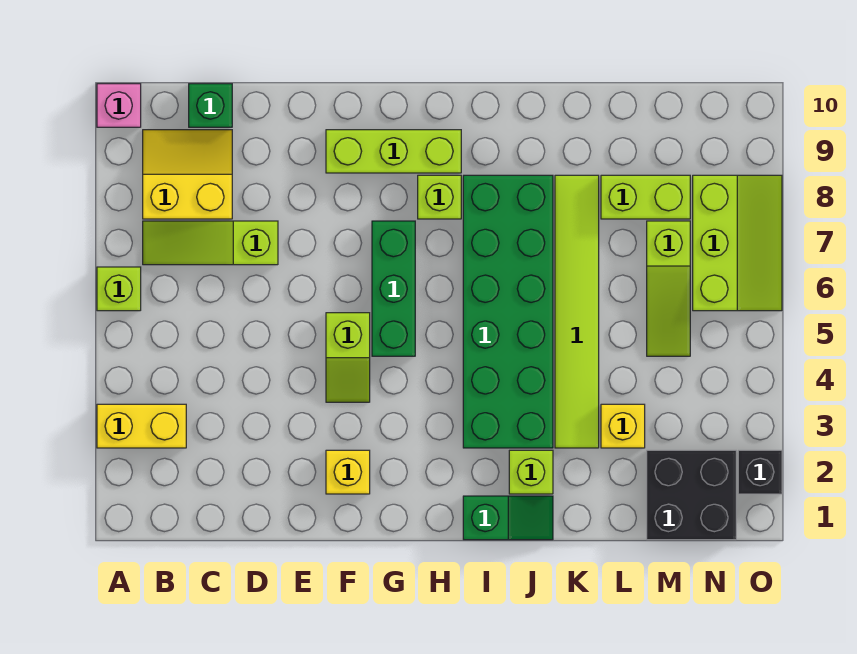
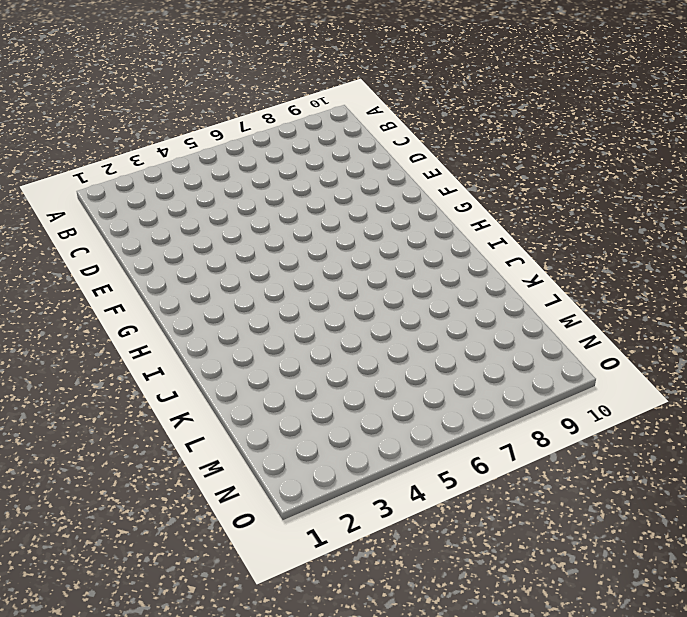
none -> yellow brick A3:B3 level 1
none -> lime brick A6 level 1
none -> pink brick A10 level 1

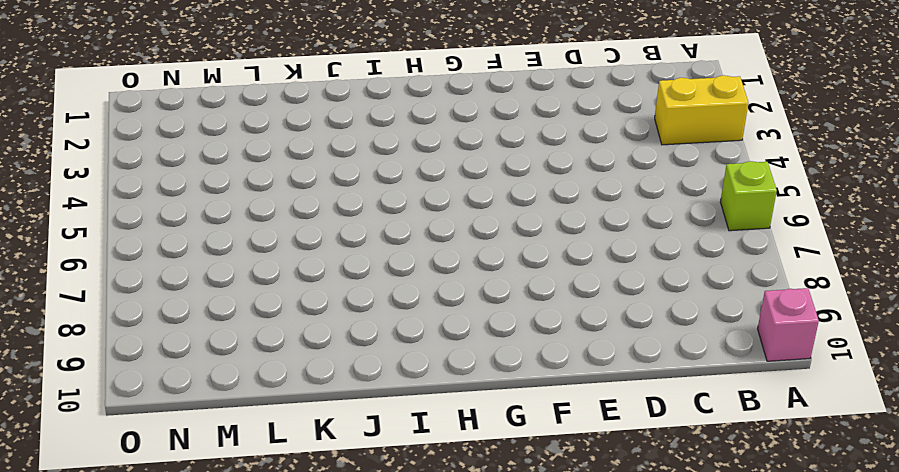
none -> lime slope B7:D7 level 1 top D
none -> yellow slope B8:C9 level 1 top 8
none -> green brick C10 level 1

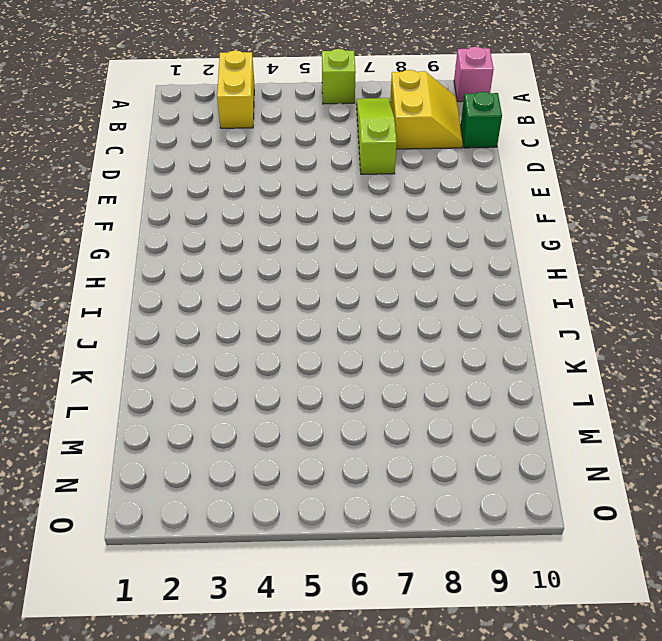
none -> yellow brick F2 level 1
none -> lime slope F4:F5 level 1 top 5
none -> lime brick F9:H9 level 1

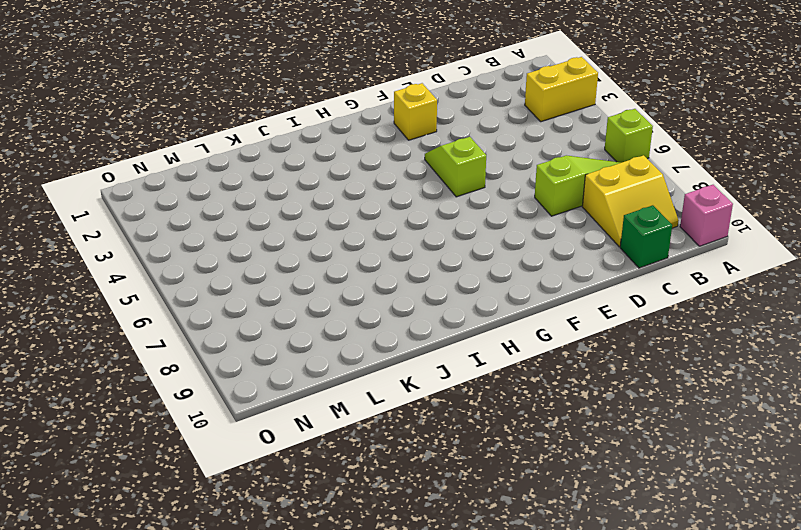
none -> lime brick F9:H9 level 1
none -> green brick G5:G7 level 1
none -> lime brick H8 level 1

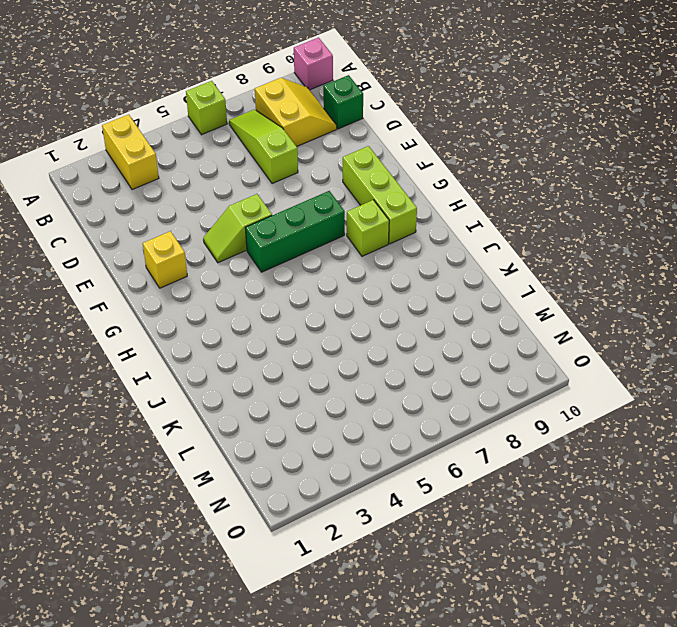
none -> green slope I1:J1 level 1 top I
none -> green brick I3:J8 level 1
none -> lime brick J2 level 1

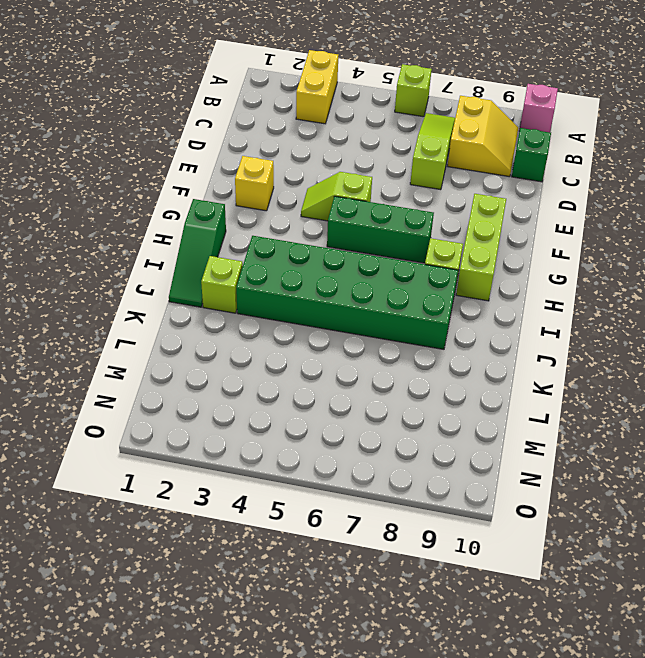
green slope H1:J1 level 1 top H -> green slope I1:J1 level 1 top I
none -> lime tile K3:K8 level 1
none -> yellow brick L3 level 1
none -> lime brick L8:M8 level 1

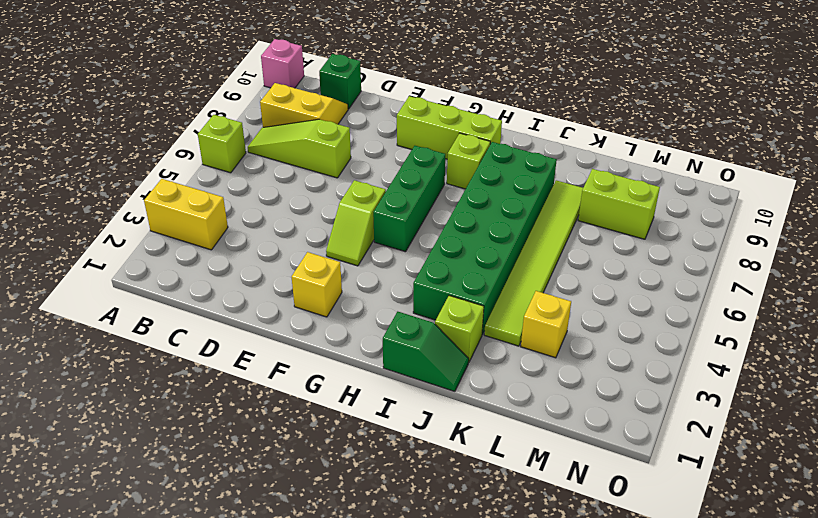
none -> black brick M1:N2 level 1
none -> lime slope M5:M7 level 1 top 7
none -> lime slope N6:O8 level 1 top N

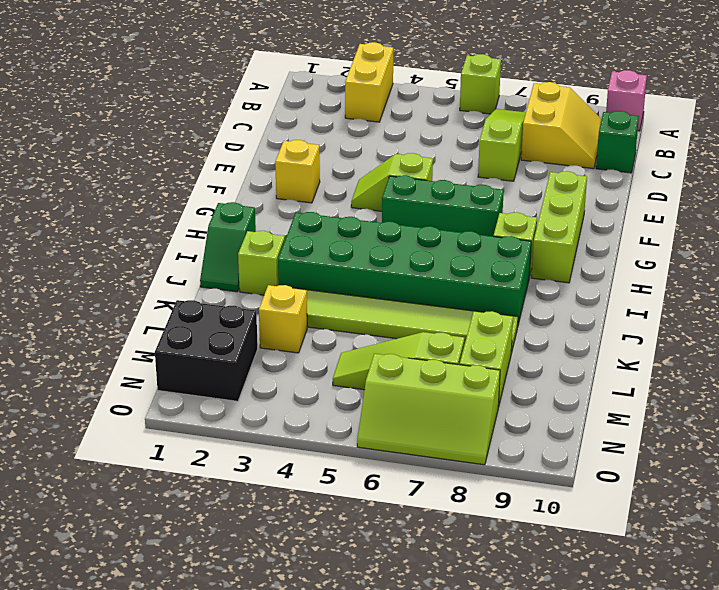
none -> black brick O2 level 1

